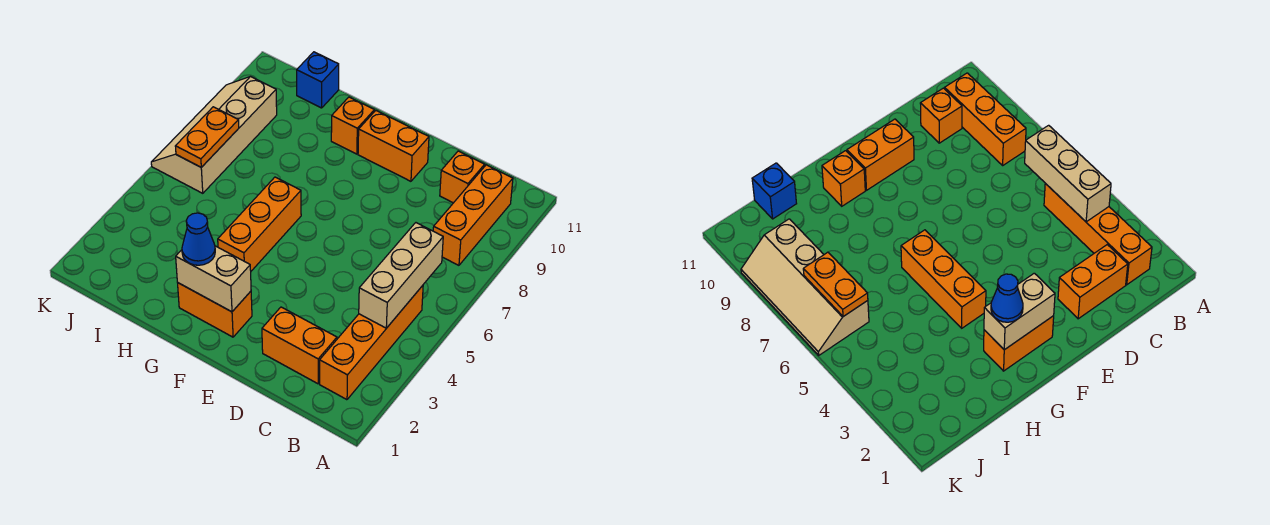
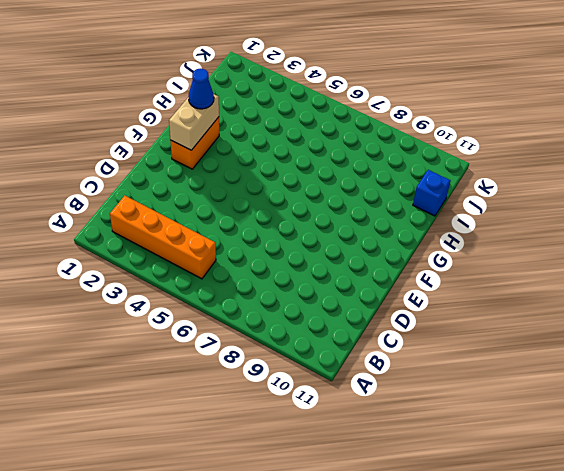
none -> orange brick B8:B10 level 1
none -> orange brick C2:D2 level 1
none -> orange brick C10 level 1

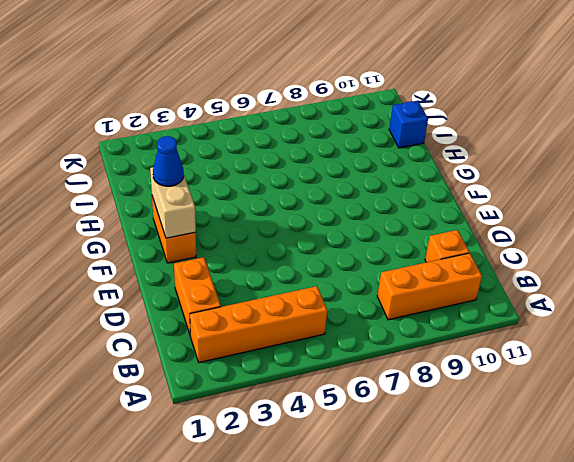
none -> orange brick E10:F10 level 1
none -> orange brick G4:G6 level 1
none -> orange brick G10 level 1

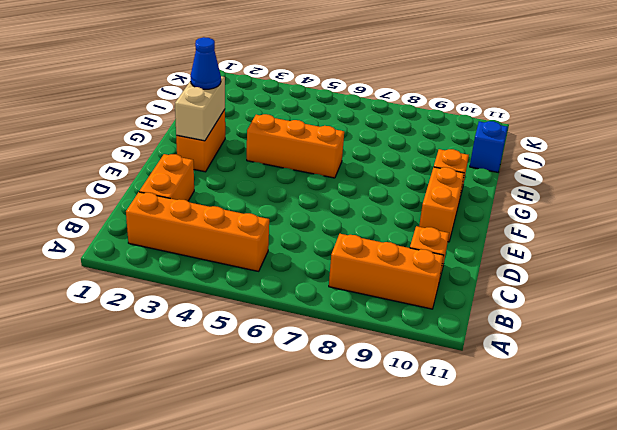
none -> tan slope J6:K9 level 1 top J
none -> tan brick B4:B6 level 2
none -> orange plate J6:J7 level 2

